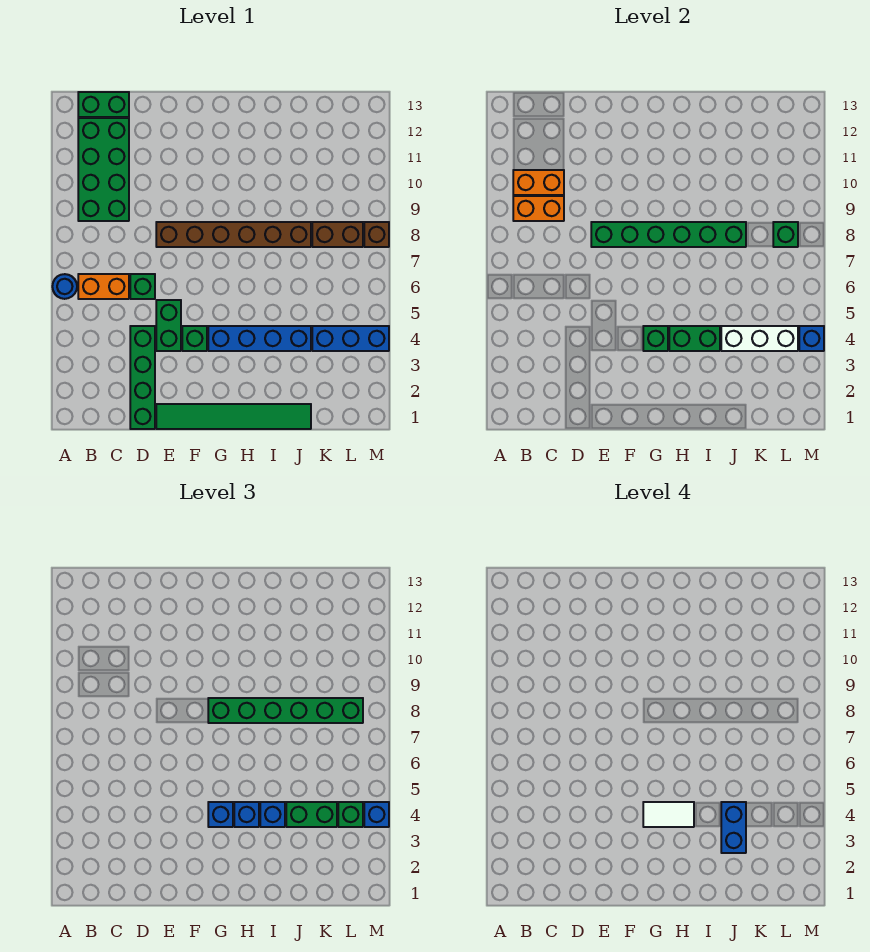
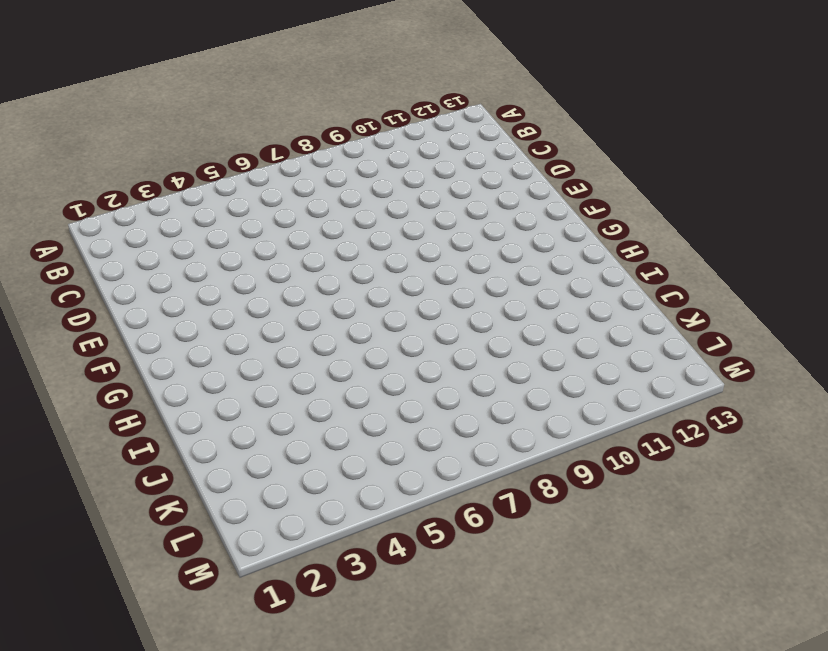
none -> blue round brick A6 level 1
none -> orange brick B6:C6 level 1
none -> green brick B9:C12 level 1
none -> green brick B13:C13 level 1

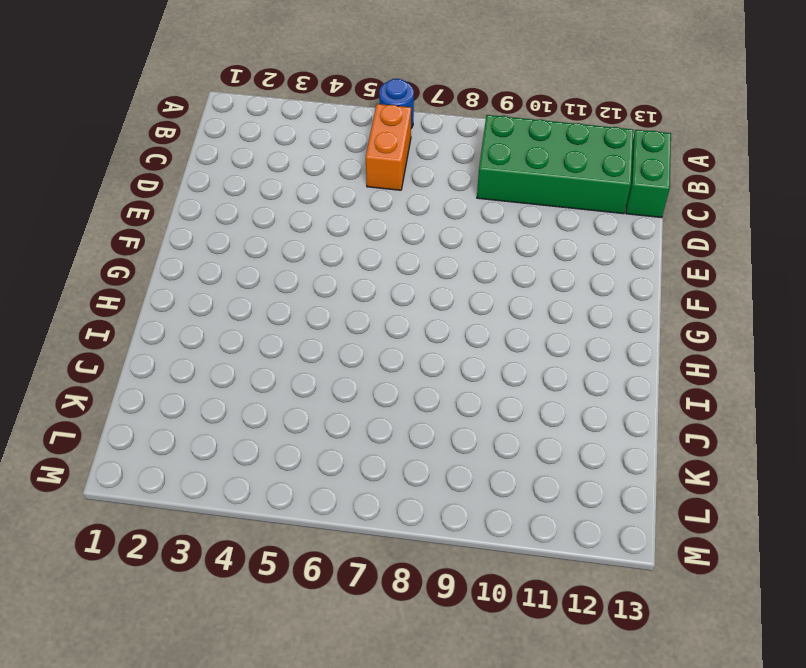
none -> green brick D1:D4 level 1
none -> green brick D6 level 1
none -> green tile E1:J1 level 1
none -> green brick E4:E5 level 1

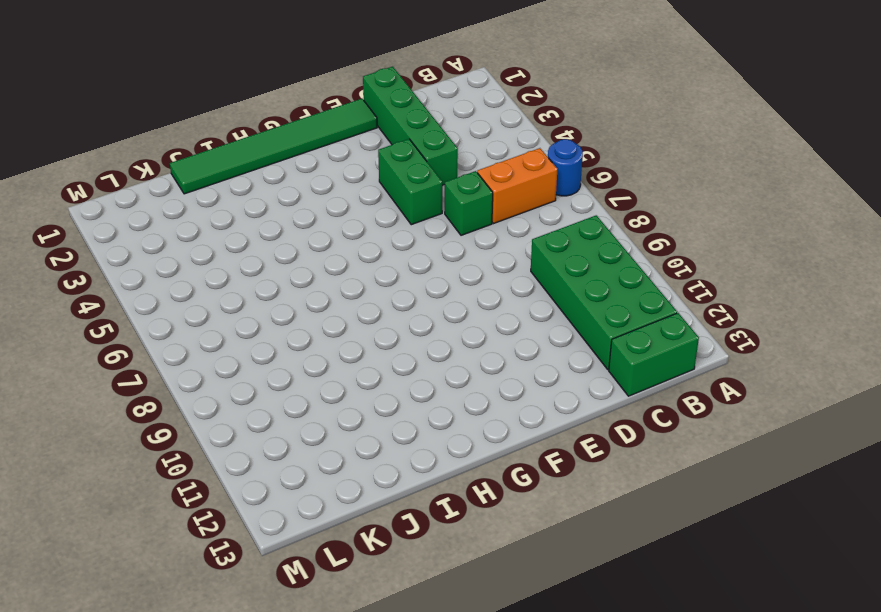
none -> brown brick E8:J8 level 1
none -> green brick F4 level 1
none -> blue brick G4:J4 level 1
none -> blue brick K4:M4 level 1

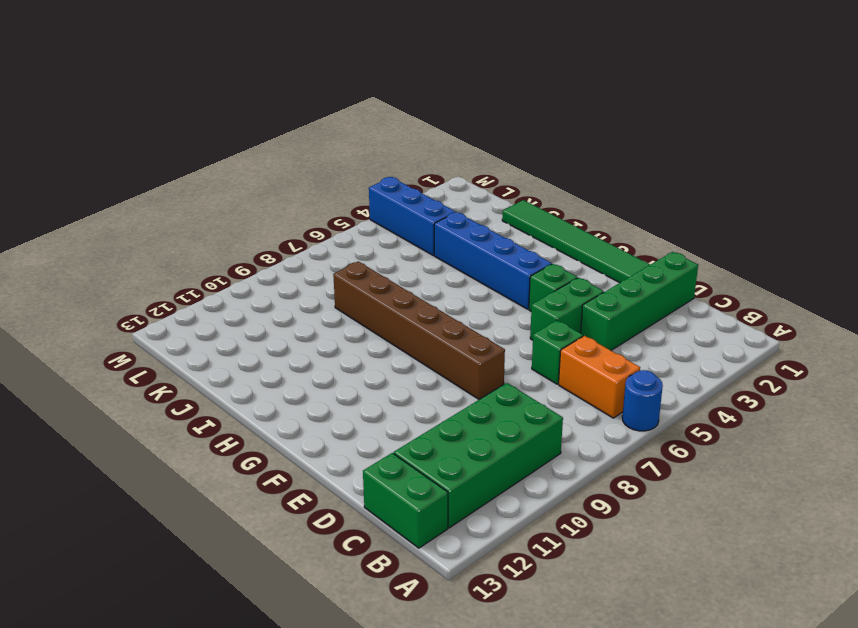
none -> brown brick K8:L8 level 1
none -> brown brick M8 level 1
none -> orange brick B9:C9 level 2
none -> orange brick B10:C10 level 2

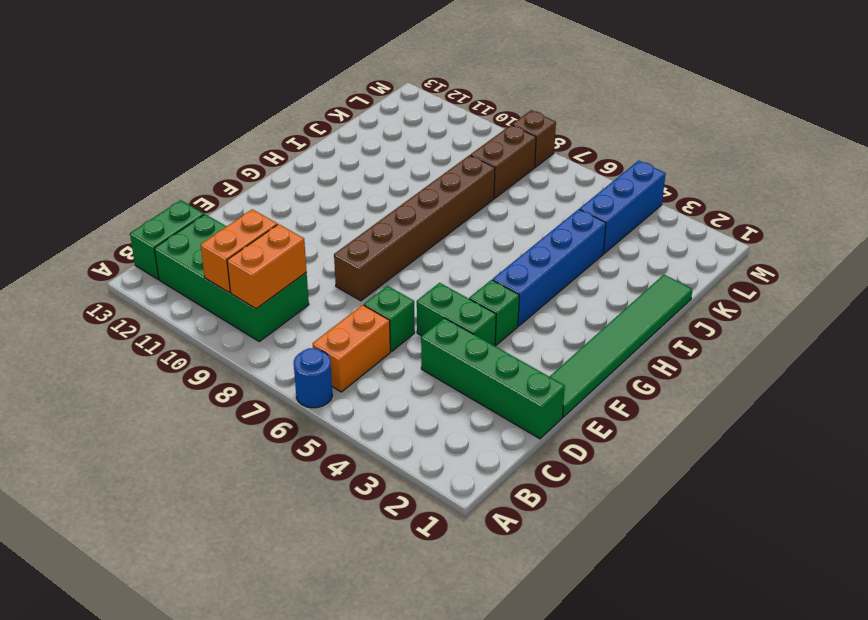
none -> green brick E8:J8 level 2
none -> green brick G4 level 2
none -> green brick H4:I4 level 2
none -> white brick J4:L4 level 2

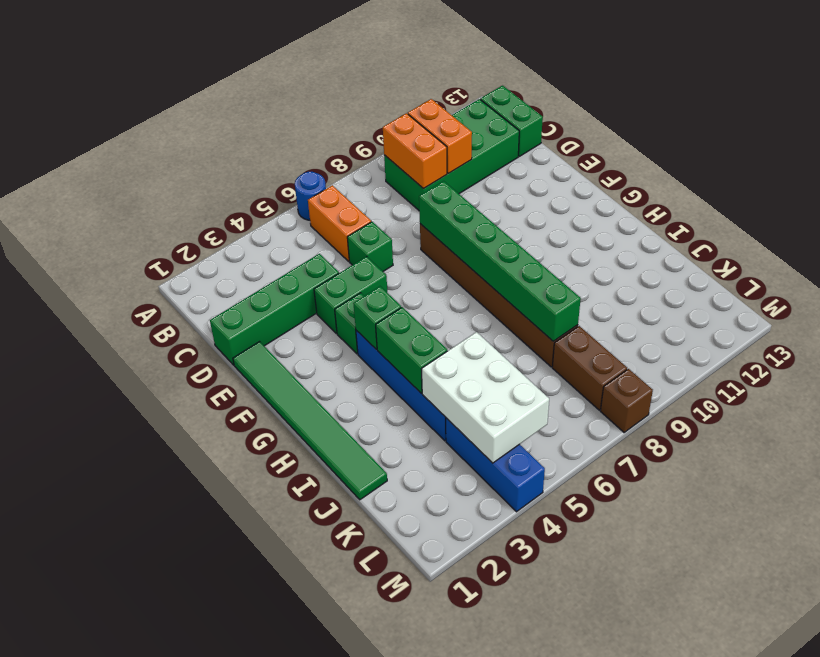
white brick J4:L5 level 2 -> white brick J4:L4 level 2
none -> green brick L8 level 2
none -> blue brick M4 level 2
none -> blue brick G4 level 3
none -> green brick G8:L8 level 3

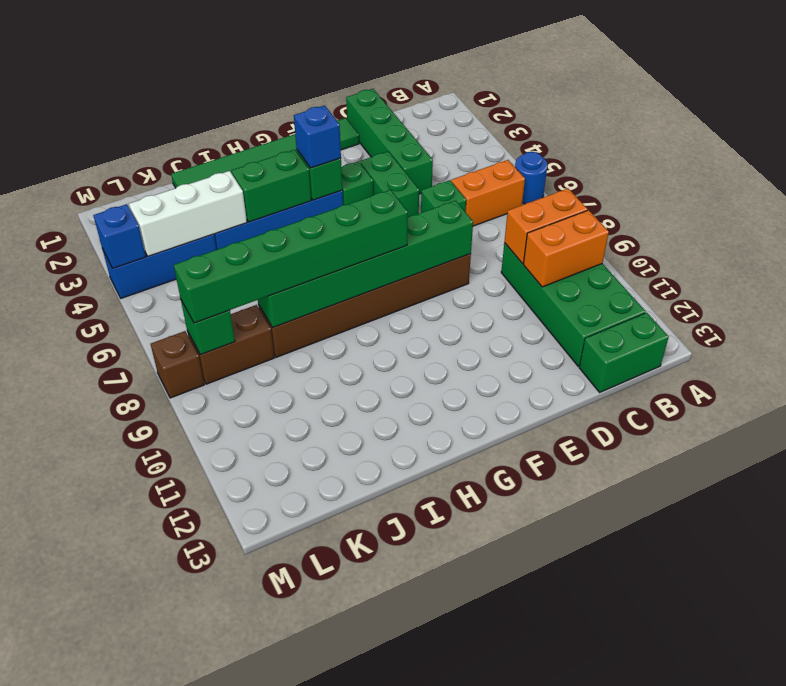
none -> blue brick H4 level 3
none -> blue brick I4 level 3
none -> green brick J4:K4 level 3
none -> green brick L4 level 3

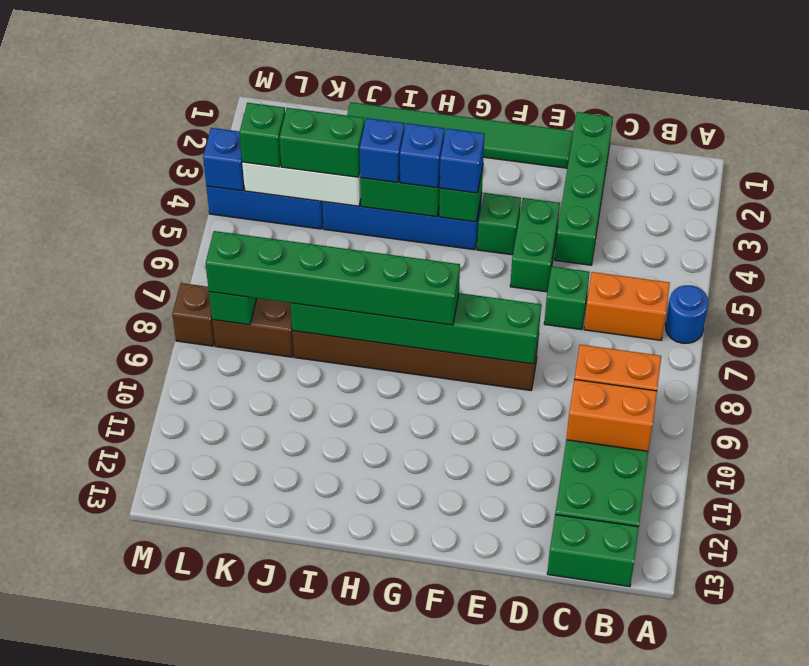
none -> blue brick M4 level 3
none -> white tile G4:H4 level 4
none -> blue brick J3:J4 level 4

